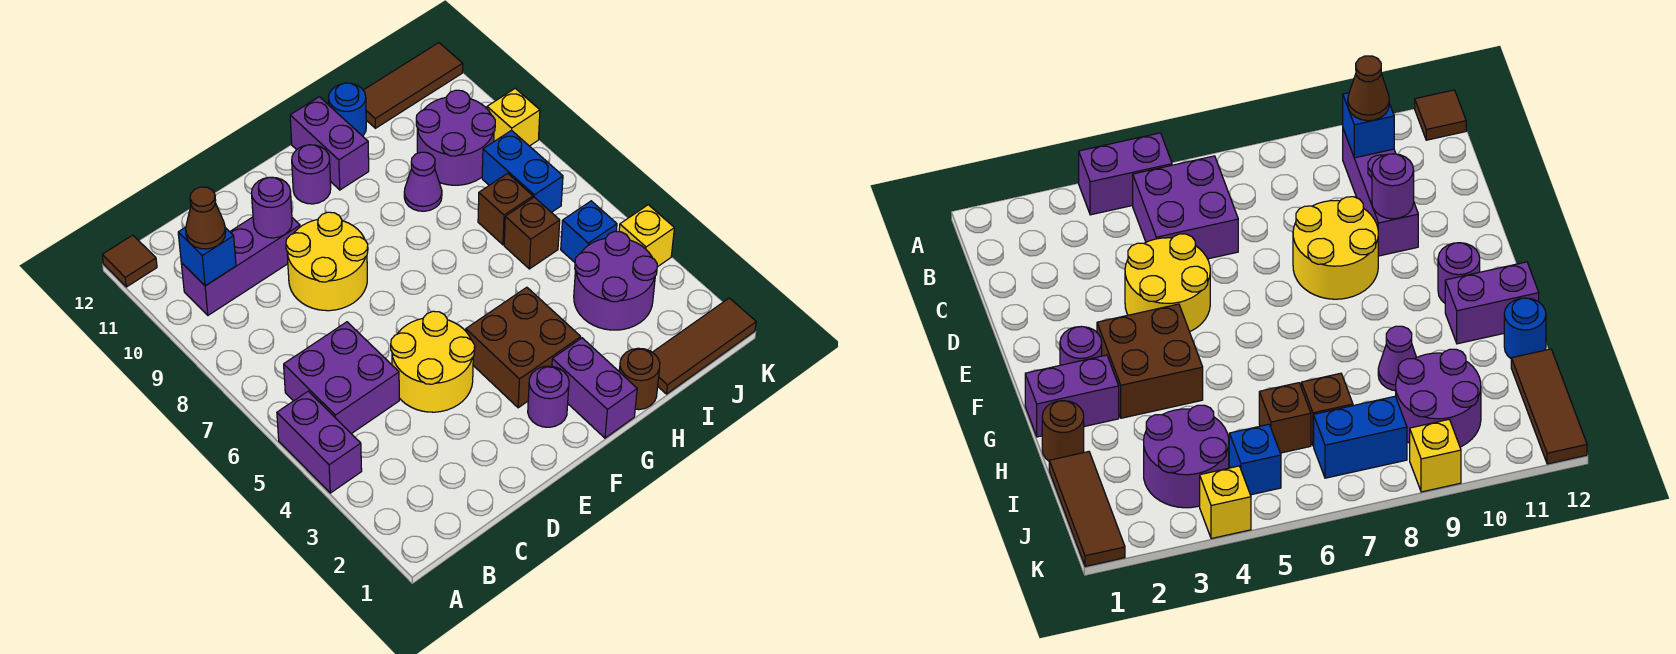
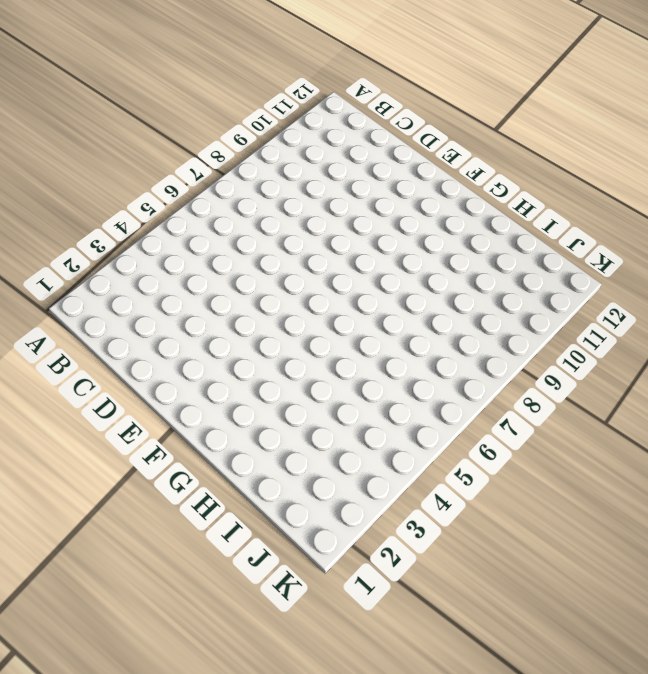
none -> purple brick A4:A5 level 1
none -> brown tile A12 level 1
none -> purple brick B5:C6 level 1

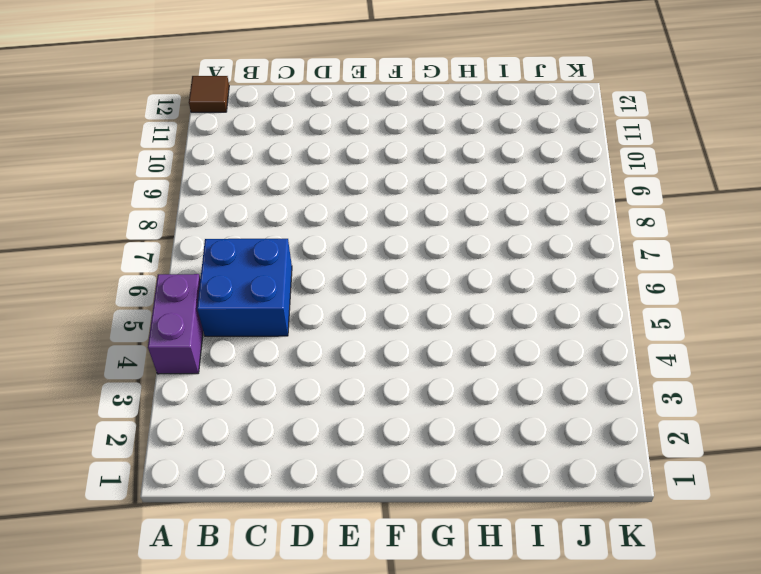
blue brick B5:C6 level 1 -> purple brick B5:C6 level 1
none -> purple brick B10:D10 level 1
none -> yellow round brick D4:E5 level 1
none -> yellow round brick D8:E9 level 1

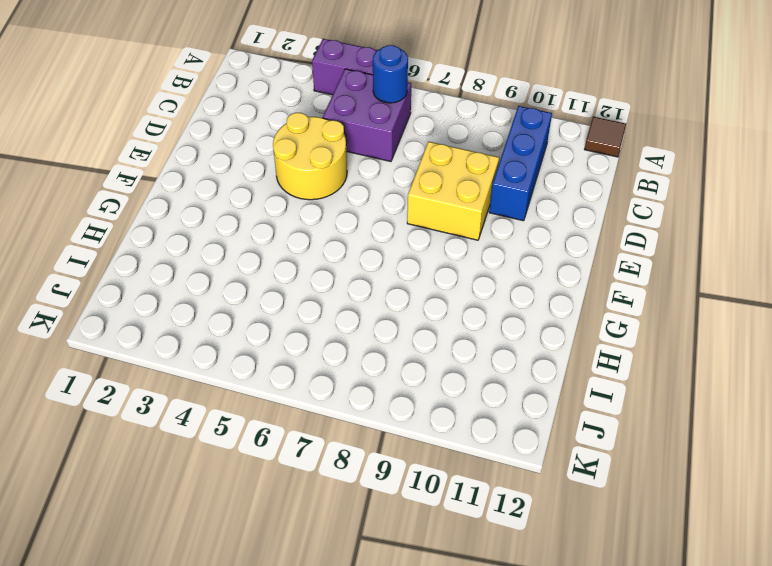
blue round brick B6 level 2 -> blue round brick H12 level 1
blue brick B10:D10 level 1 -> purple brick B10:D10 level 1
yellow brick D8:E9 level 1 -> yellow round brick D8:E9 level 1
none -> purple round brick F2 level 1
none -> brown brick F3:G4 level 1
none -> purple round brick F11 level 1

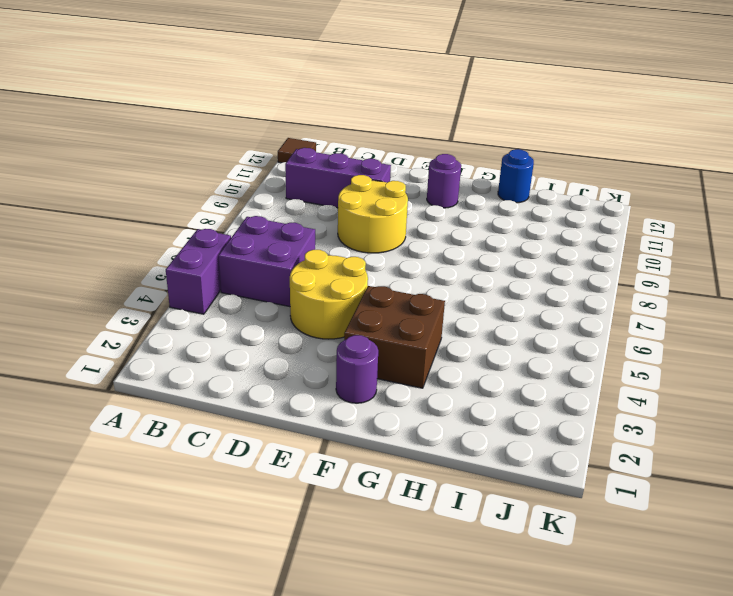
none -> purple brick G1:G2 level 1
none -> purple brick G11:G12 level 1
none -> brown round brick H1 level 1

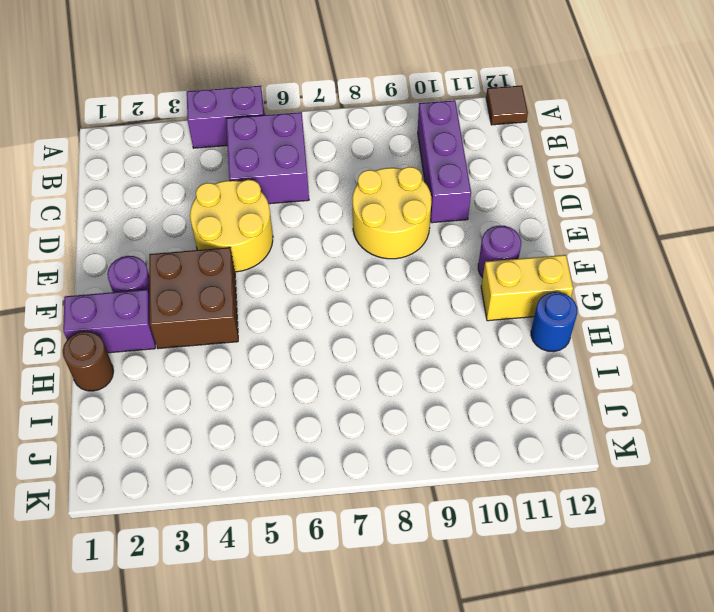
yellow brick G11:G12 level 1 -> purple brick G11:G12 level 1
none -> purple cone H9 level 1
none -> brown tile I1:K1 level 1
none -> purple round brick I3:J4 level 1

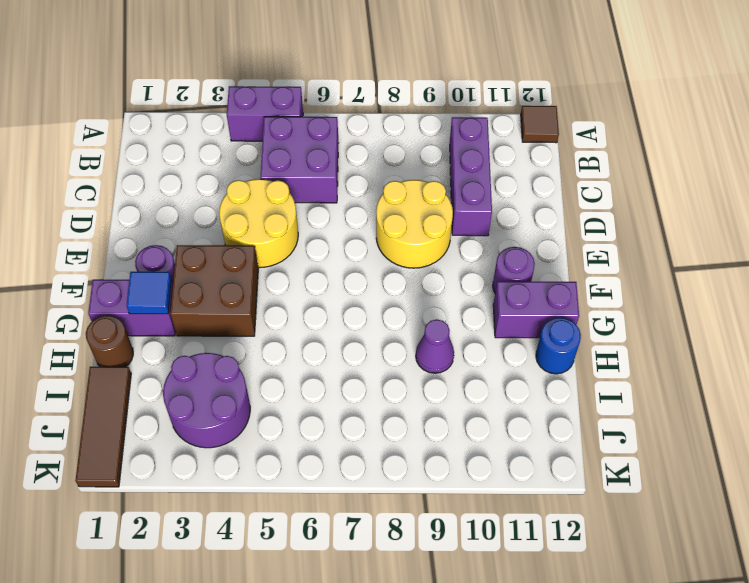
blue tile G2 level 2 -> none
none -> brown brick I6 level 1
none -> brown brick I7 level 1
none -> purple round brick I9:J10 level 1

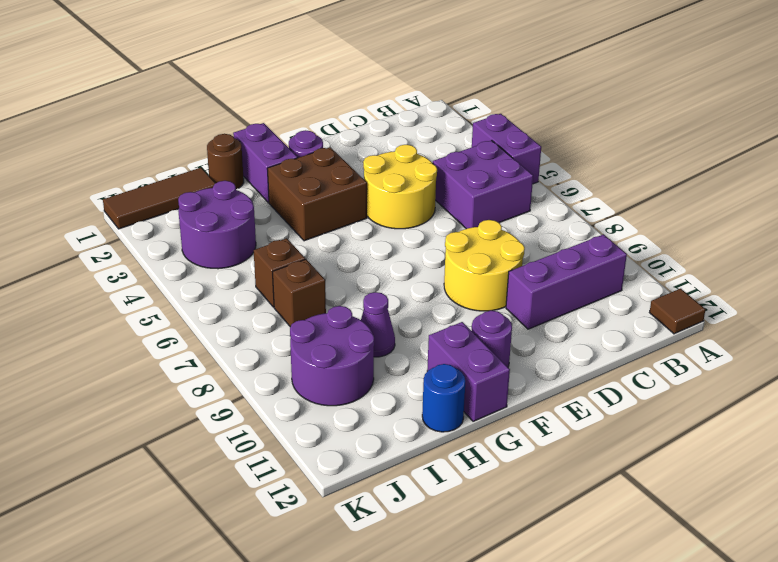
none -> brown tile I12:K12 level 1
none -> blue brick J5 level 1
none -> blue brick J7:J8 level 1

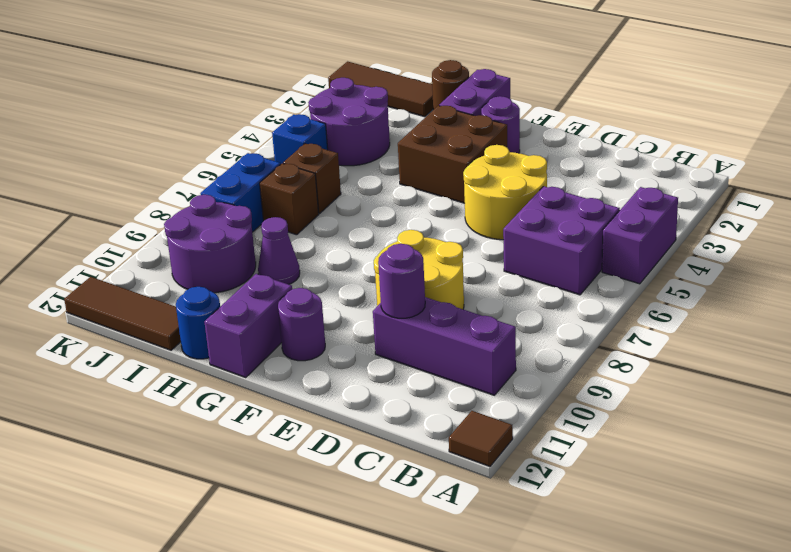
none -> yellow brick K4 level 1
none -> yellow brick K9 level 1
none -> blue brick B10 level 2

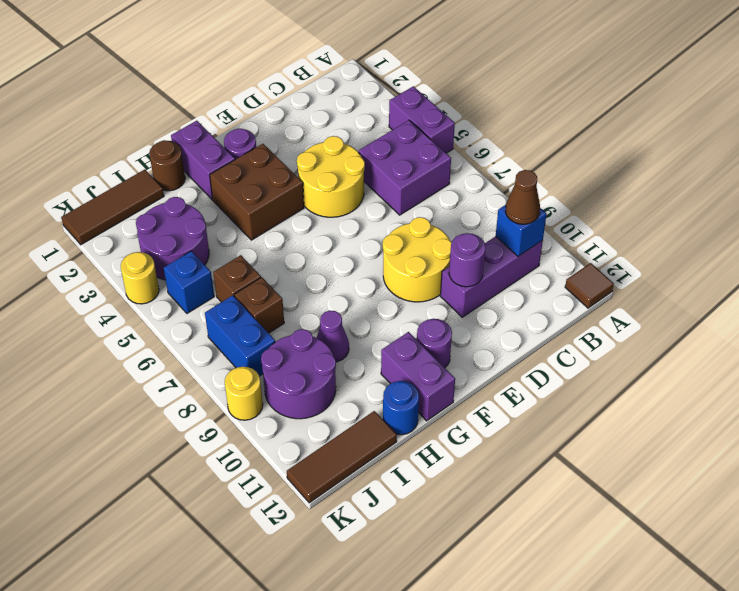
yellow round brick K4 level 1 -> yellow brick K4 level 1
yellow round brick K9 level 1 -> yellow brick K9 level 1

